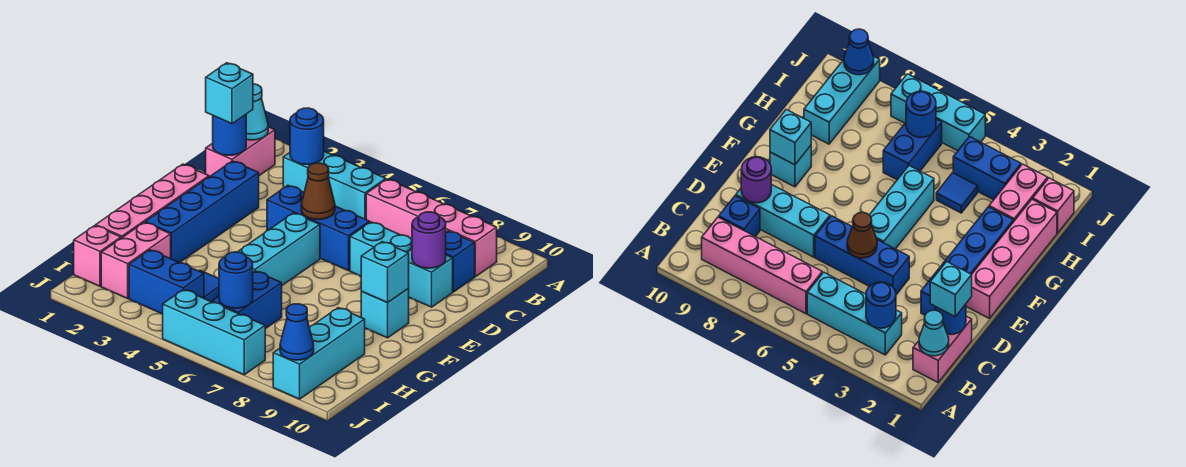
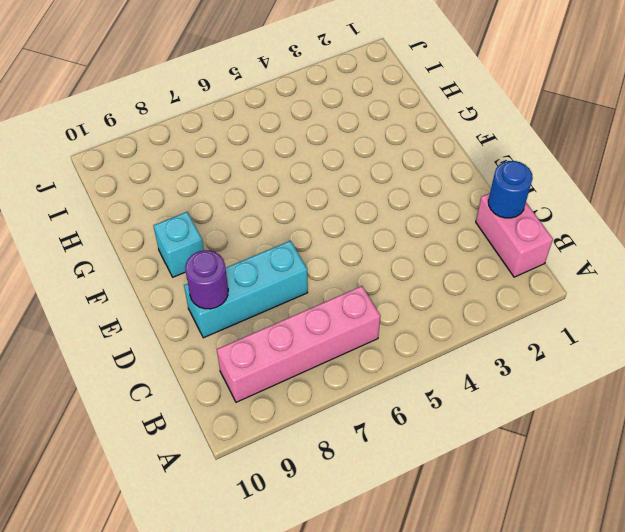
none -> cyan brick B3:B5 level 1
none -> blue brick C9 level 1
none -> blue brick D2:G2 level 1

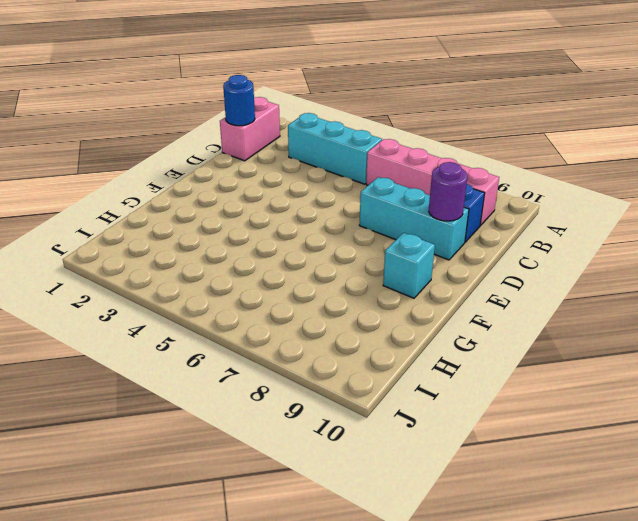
none -> blue brick D2:G2 level 1
none -> blue brick D4:D6 level 1
none -> pink brick E1:H1 level 1

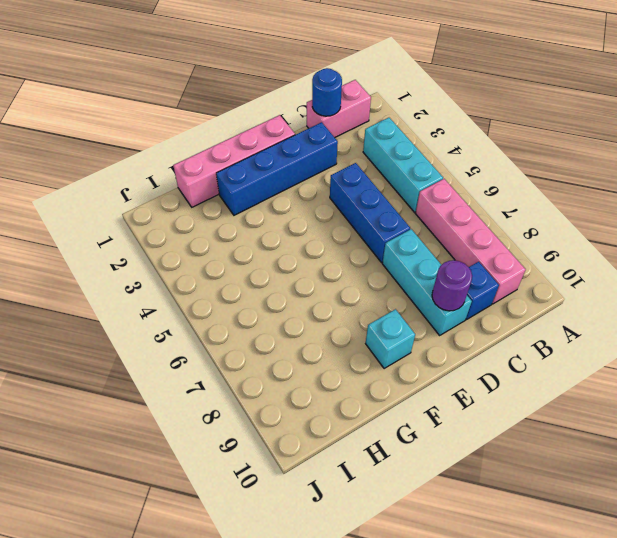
none -> cyan brick E5:G5 level 1
none -> pink brick H2:I2 level 1
none -> blue tile H4 level 1

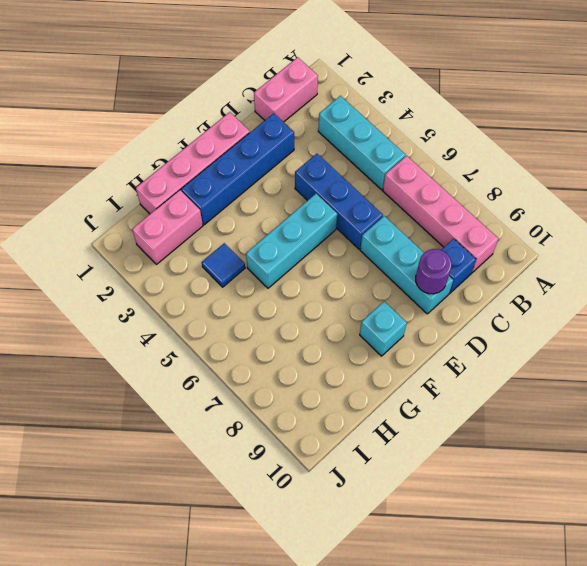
none -> blue brick H6:I6 level 1
none -> cyan brick H9:J9 level 1
none -> pink brick I1 level 1

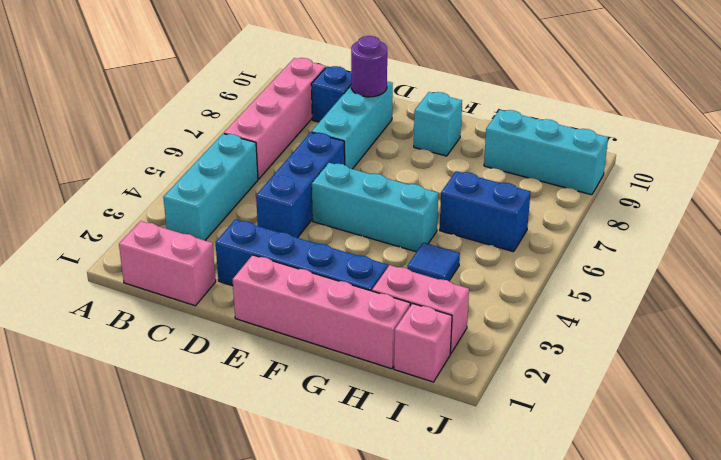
none -> blue brick I3:I4 level 1
none -> cyan brick J5:J7 level 1
none -> cyan cone B1 level 2

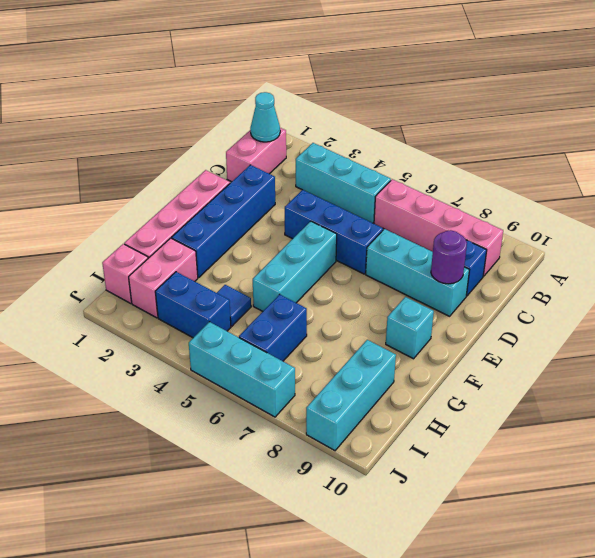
none -> blue round brick B3 level 2
none -> blue round brick C1 level 2
none -> brown cone D5 level 2

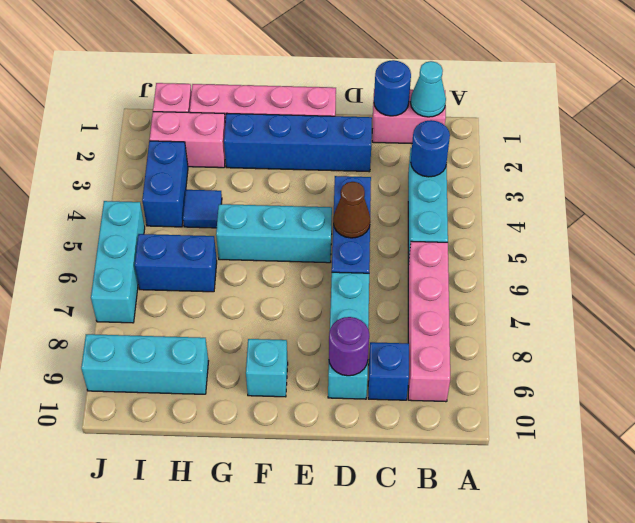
none -> cyan brick F9 level 2
none -> blue round brick I6 level 2
none -> blue cone J9 level 2

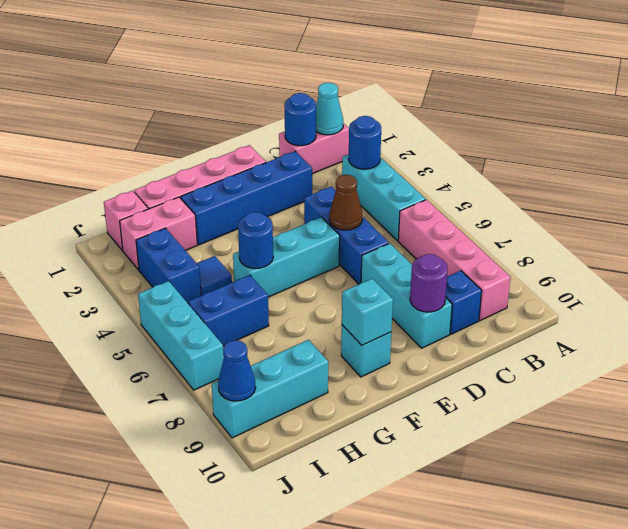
blue round brick G5 level 2 -> blue round brick I6 level 2
none -> cyan brick C1 level 3

